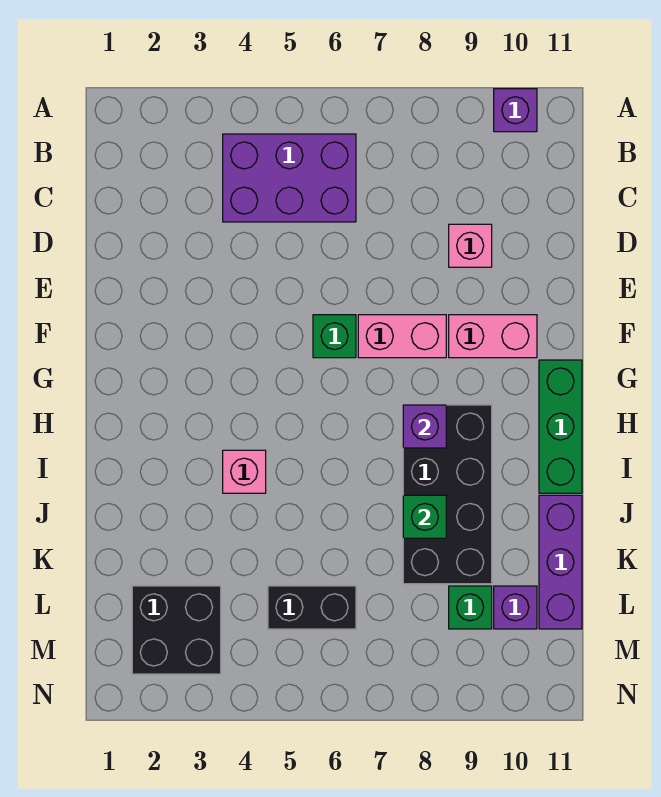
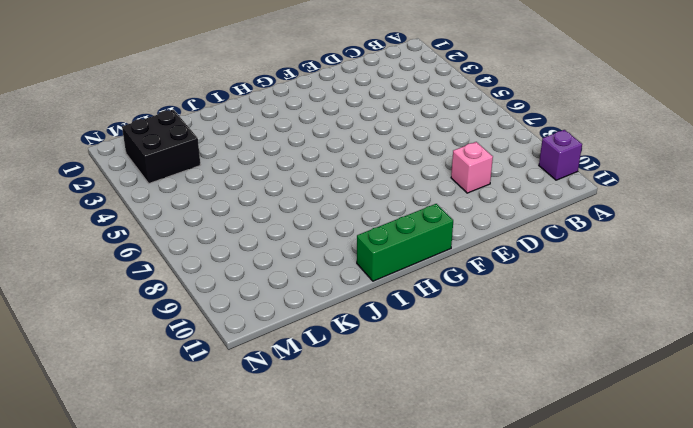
none -> purple brick B4:C6 level 1
none -> green brick F6 level 1
none -> pink brick F7:F8 level 1

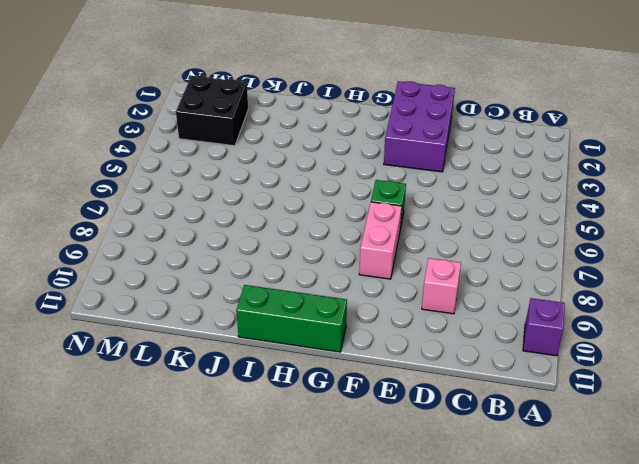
purple brick E1:F3 level 1 -> purple brick B4:C6 level 1
none -> pink brick F9:F10 level 1
none -> black brick H8:K9 level 1
none -> pink brick I4 level 1

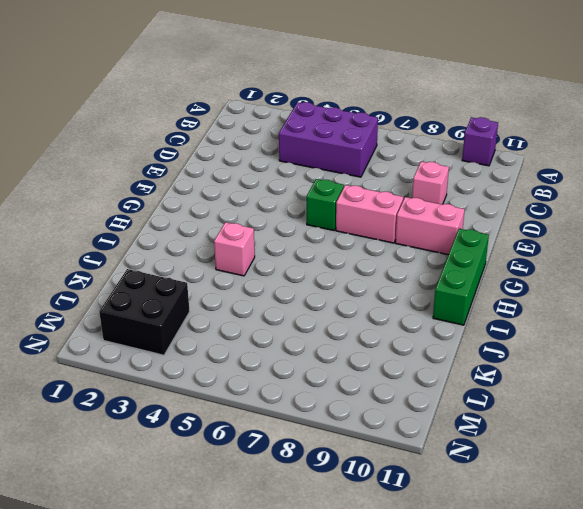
none -> black brick H8:K9 level 1
none -> purple brick J11:L11 level 1
none -> black brick L5:L6 level 1

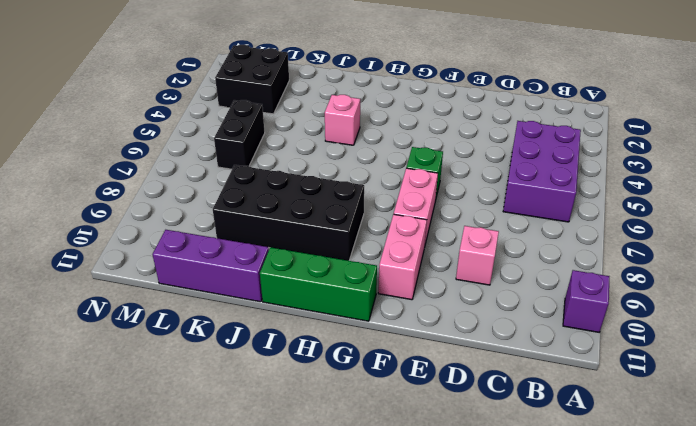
none -> green brick L9 level 1
none -> purple brick L10 level 1
none -> purple brick H8 level 2

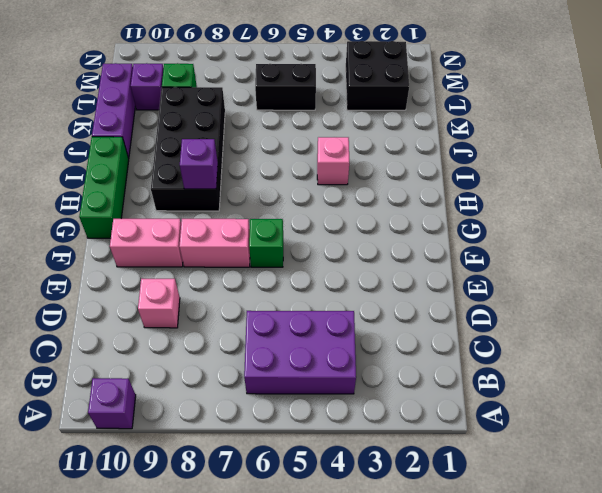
none -> green brick J8 level 2

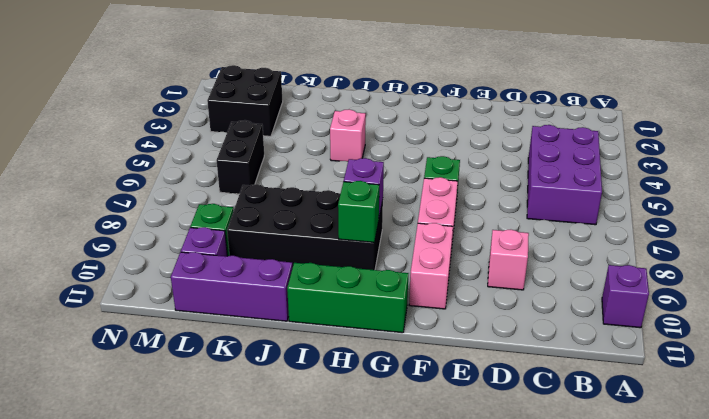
green brick H9 level 2 -> green brick J8 level 2

